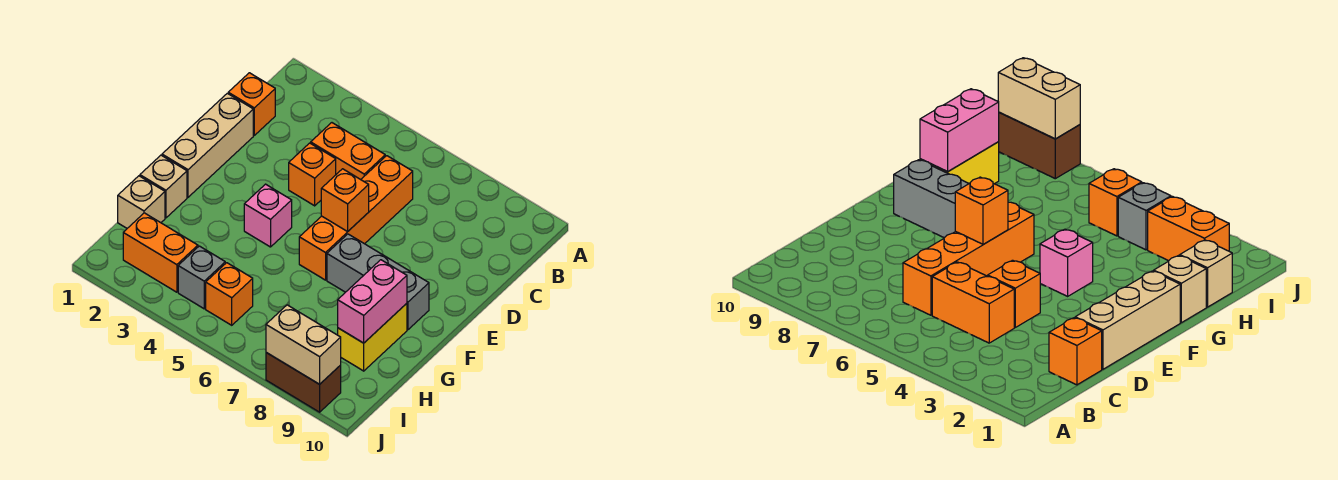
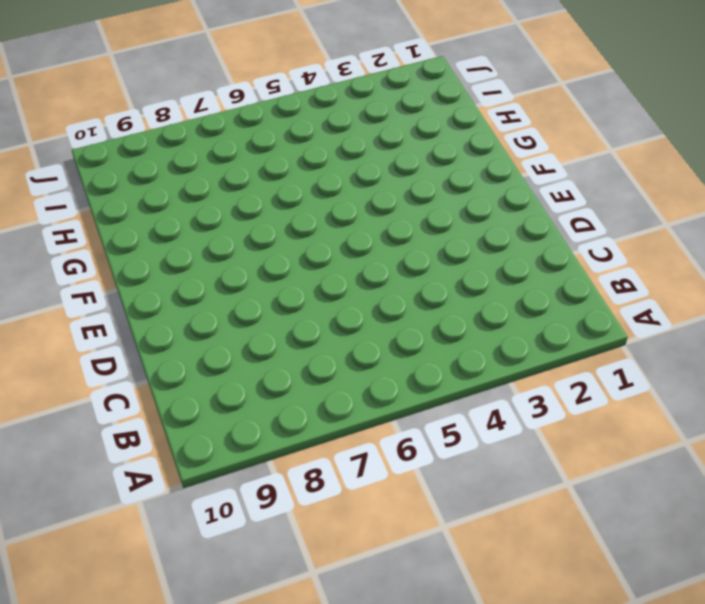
none -> orange brick C1 level 1
none -> orange brick C4:C5 level 1
none -> orange brick C6:F6 level 1

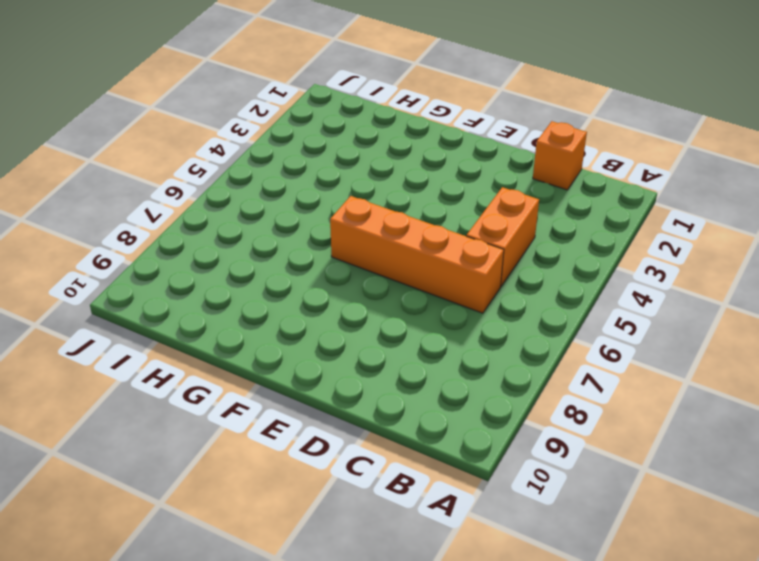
none -> tan brick D1:F1 level 1
none -> orange brick D4 level 1
none -> pink brick F4 level 1

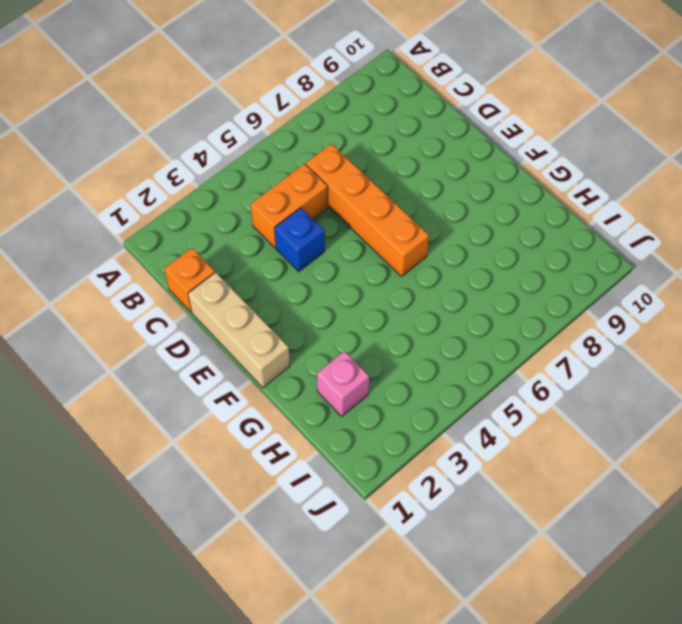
blue brick D4 level 1 -> orange brick D4 level 1
pink brick H2 level 1 -> pink brick F4 level 1
none -> grey brick F7:F9 level 1
none -> tan brick G1 level 1
none -> yellow brick G9:H9 level 1

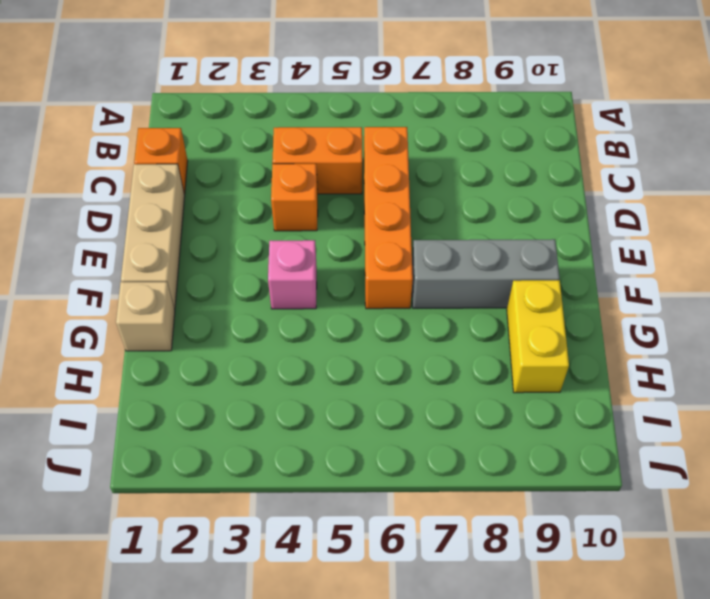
none -> tan brick H1 level 1
none -> orange brick I2:I3 level 1
none -> grey brick I4 level 1

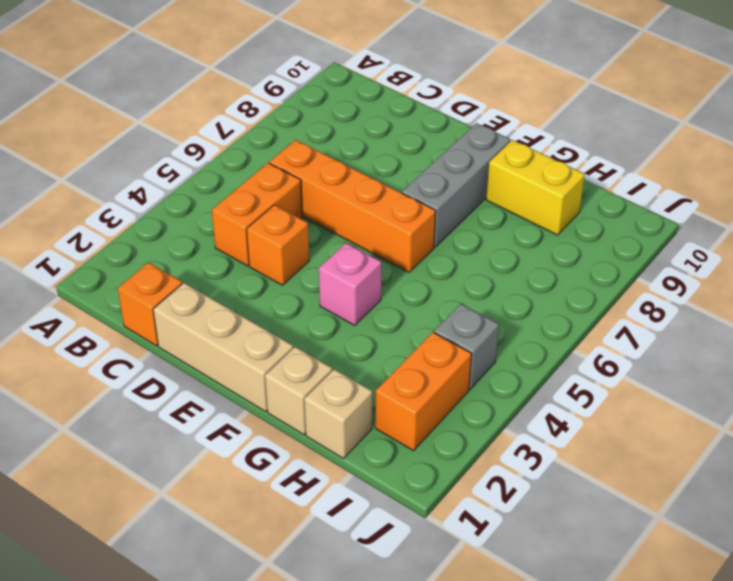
none -> orange brick I5 level 1
none -> brown brick J8:J9 level 1
none -> orange brick E6 level 2

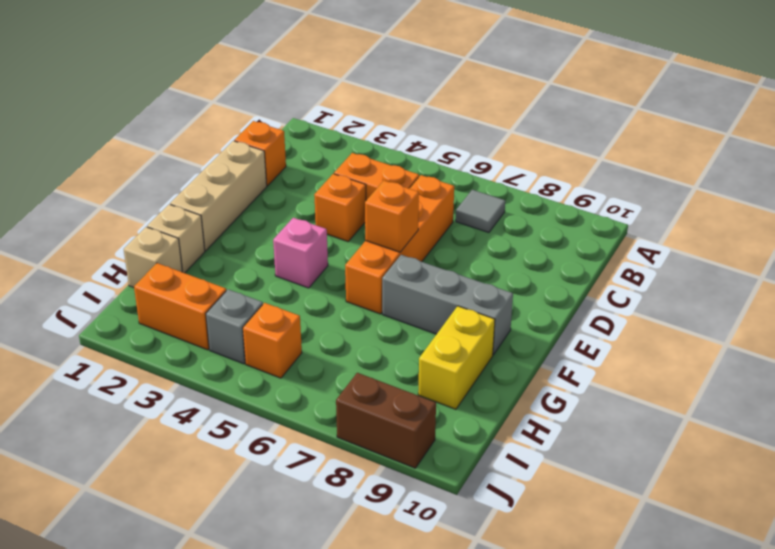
grey tile B7 level 1 -> none
none -> pink brick G9:H9 level 2
none -> tan brick J8:J9 level 2

